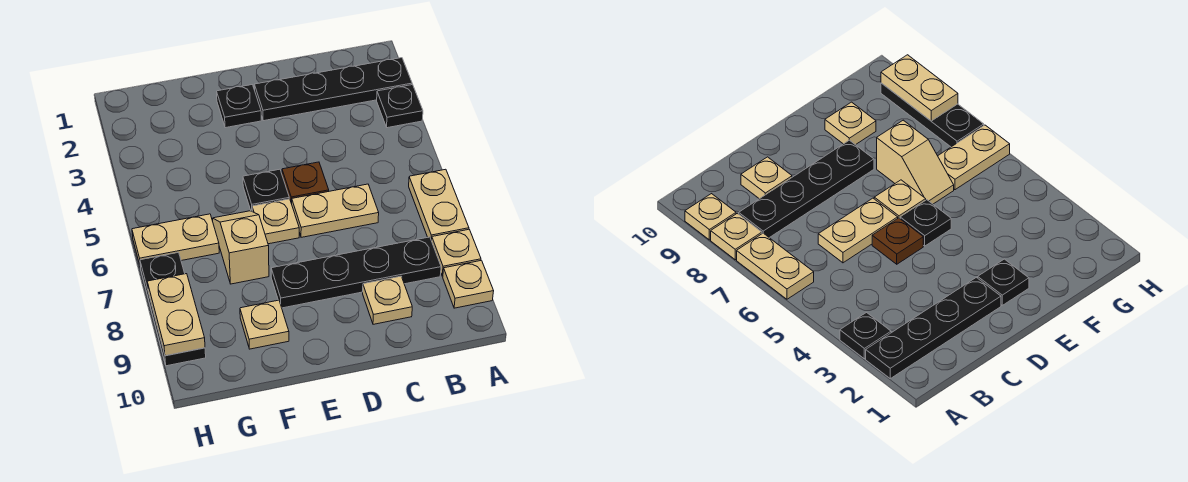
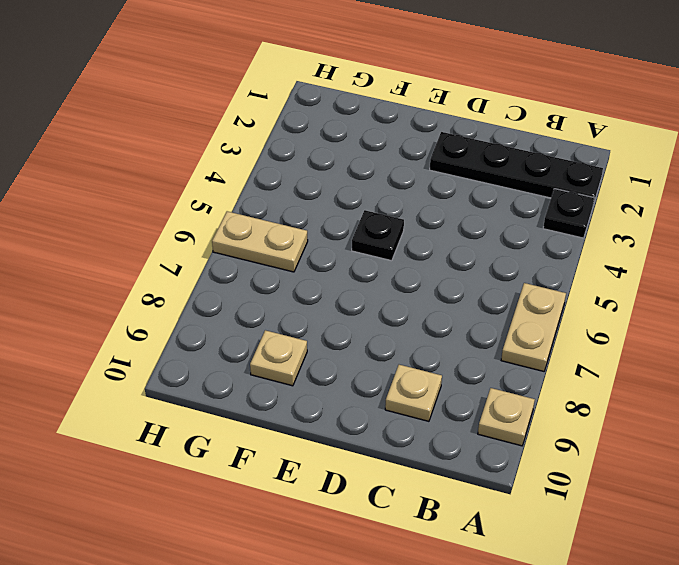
none -> tan plate A8 level 1
none -> black plate B8:E8 level 1
none -> tan plate C6:D6 level 1

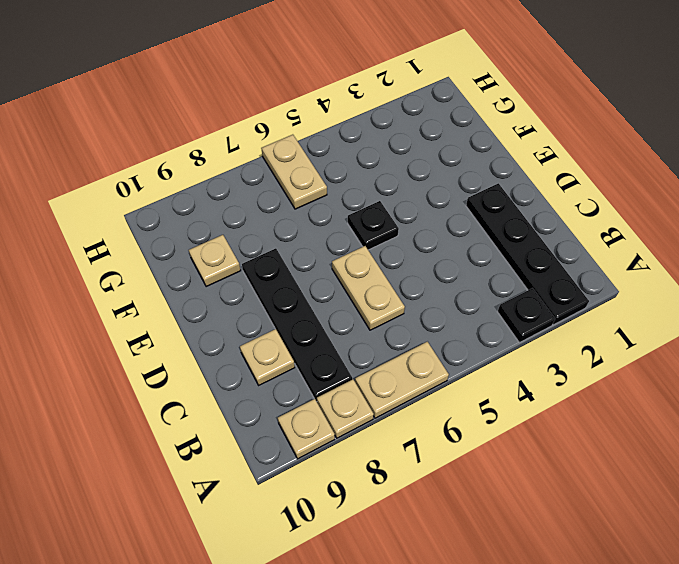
none -> brown plate D5 level 1
none -> black plate E2 level 1
none -> tan plate E6 level 1

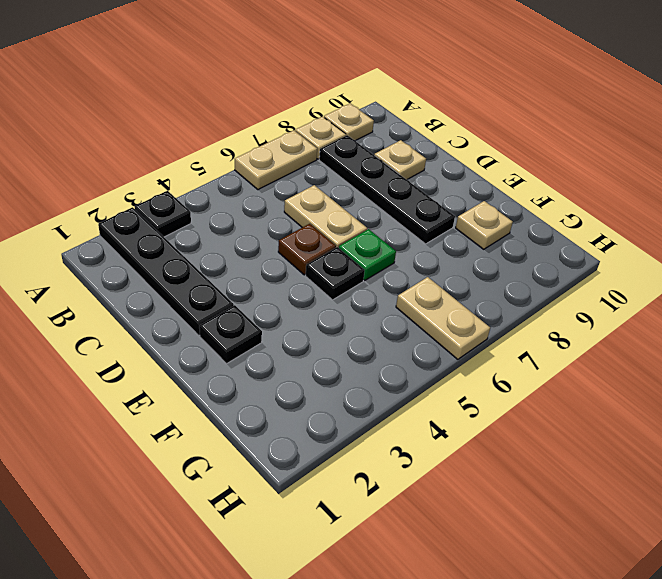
green plate E6 level 1 -> tan plate E6 level 1
none -> tan slope F6:F7 level 1 top 7
none -> black plate H7:H9 level 1
none -> tan plate H8:H9 level 2

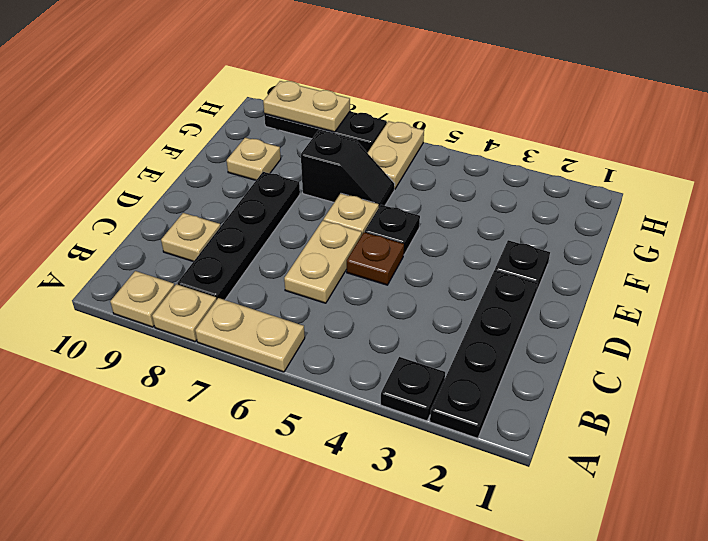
black slope F6:F7 level 1 top 7 -> tan slope F6:F7 level 1 top 7

